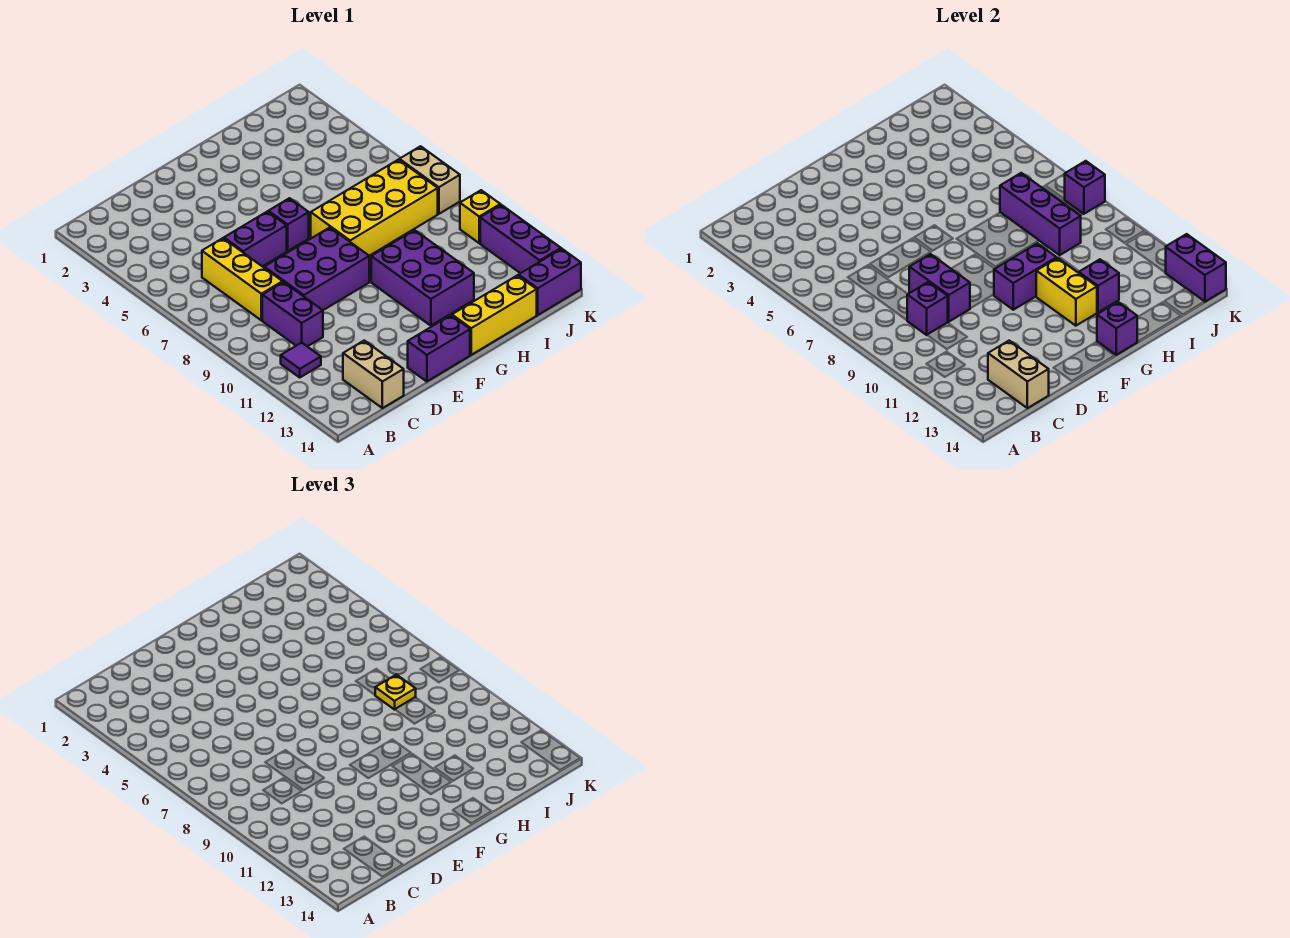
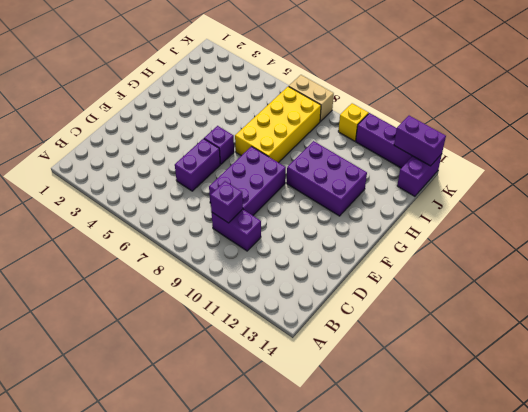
none -> purple tile B11 level 1
none -> yellow brick C6:C8 level 1
none -> tan brick C13:C14 level 1

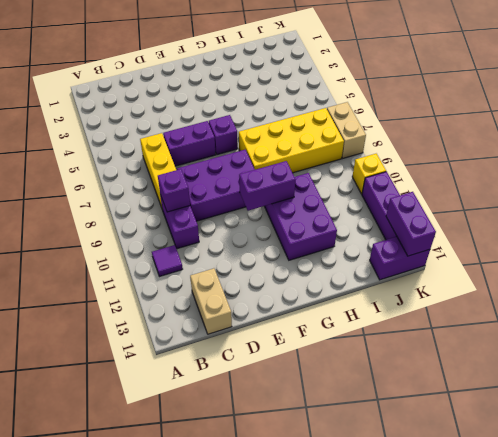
none -> purple brick E14:F14 level 1
none -> yellow brick G14:I14 level 1
none -> tan brick C13:C14 level 2

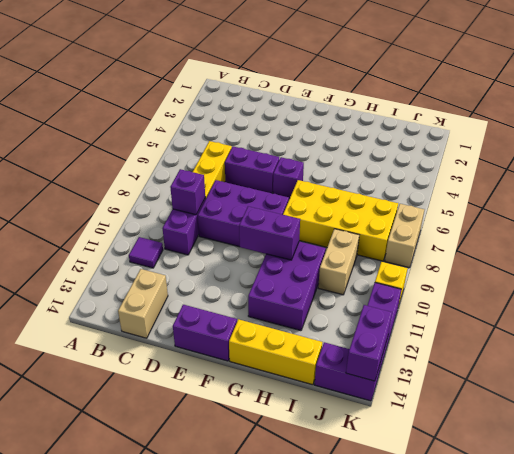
tan brick I9:I10 level 1 -> tan brick C13:C14 level 2
none -> purple brick D8:D9 level 2
none -> yellow brick G11:G12 level 2
none -> purple brick G14 level 2

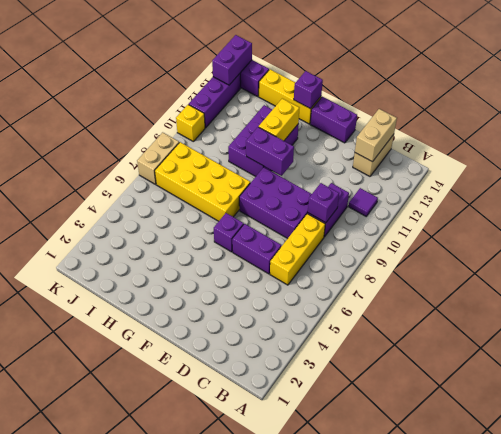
none -> purple brick D8:D9 level 2
none -> purple brick H12 level 2
none -> purple brick I7:I9 level 2

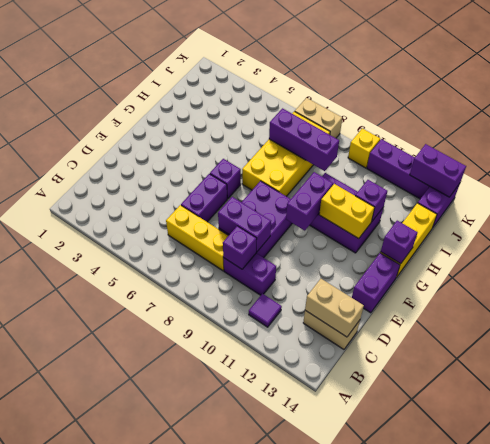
none -> purple brick K8 level 2
none -> yellow plate I8 level 3

